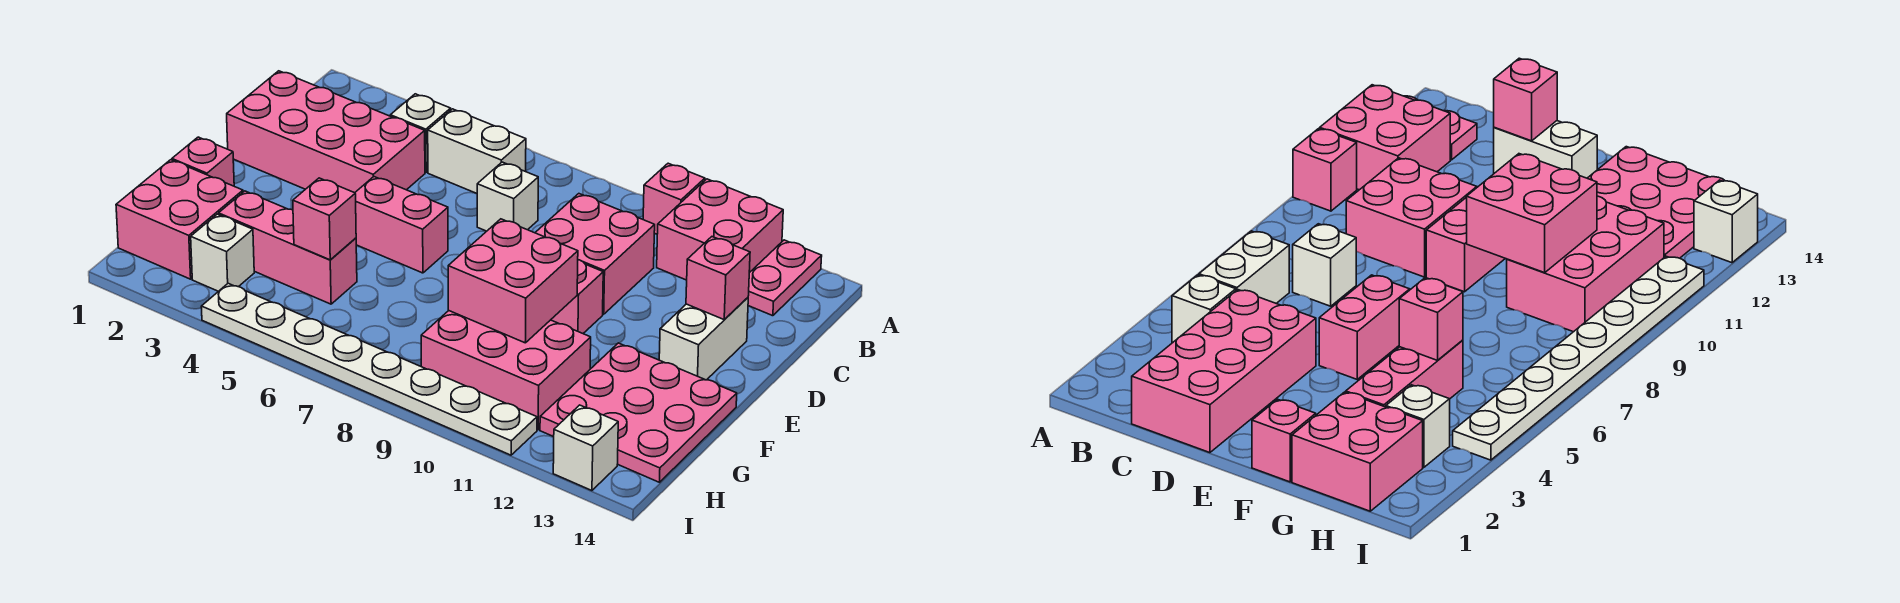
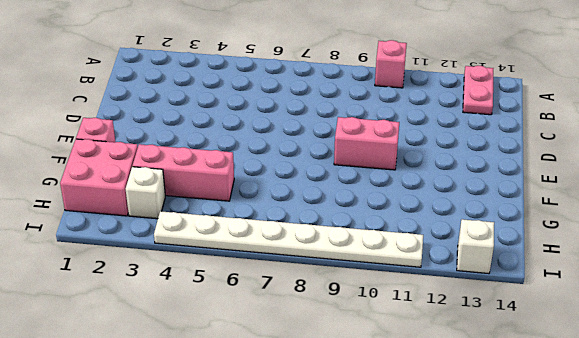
none -> pink brick A11:B12 level 1
none -> white brick B4 level 1
none -> white brick B5:B6 level 1

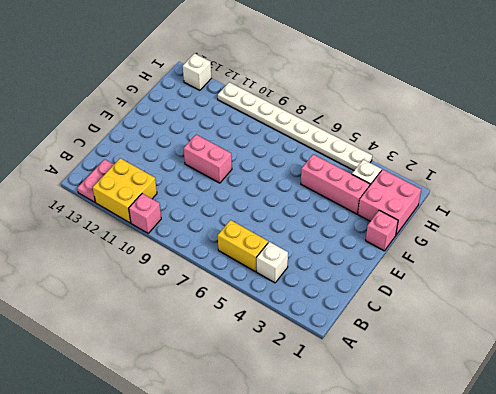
yellow brick A11:B12 level 1 -> pink brick A11:B12 level 1
yellow brick B5:B6 level 1 -> white brick B5:B6 level 1
none -> pink brick C1:D4 level 1
none -> white brick C7 level 1
none -> pink brick C9:D10 level 1

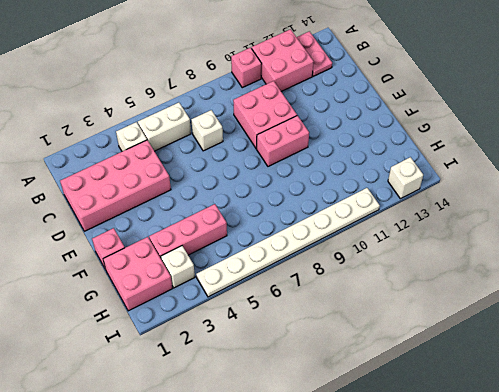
none -> white brick D13:E13 level 1
none -> pink brick E5:E6 level 1
none -> pink plate F12:H14 level 1

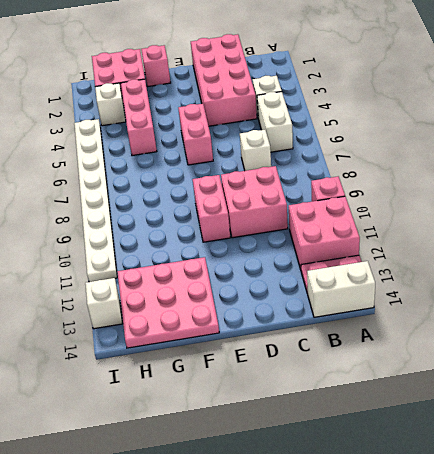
white brick A14:B14 level 1 -> white brick D13:E13 level 1
none -> pink brick G9:H11 level 1
none -> pink brick D13 level 2
none -> pink brick F9:G10 level 2

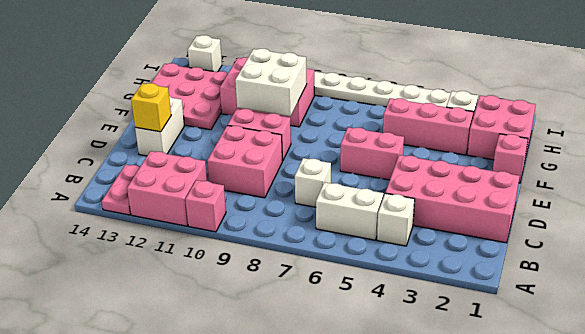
yellow brick D13 level 2 -> pink brick D13 level 2
white brick F9:G10 level 2 -> pink brick F9:G10 level 2
none -> pink brick G5 level 2

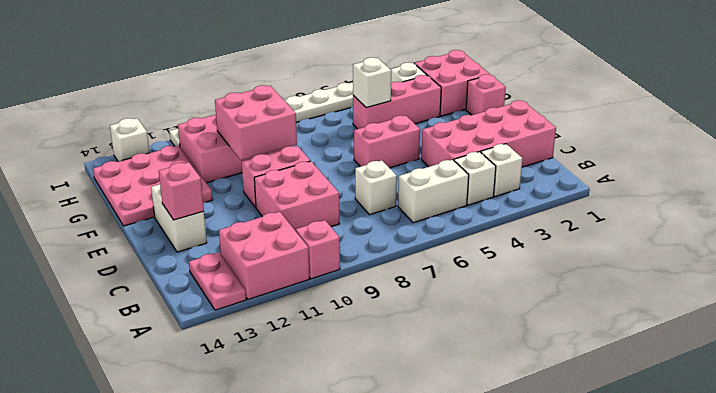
white brick B3 level 1 -> none
white brick G5 level 2 -> pink brick G5 level 2

